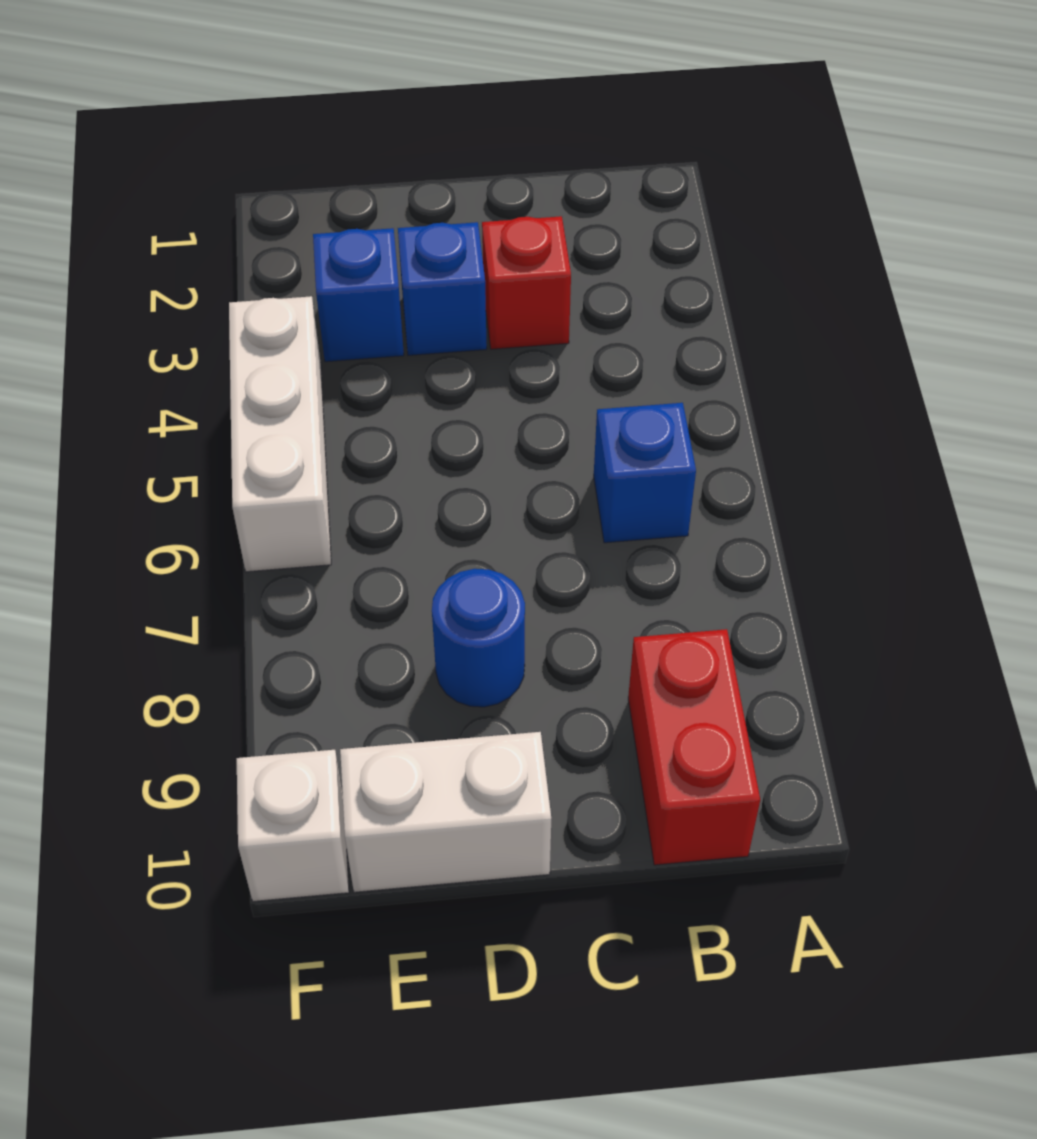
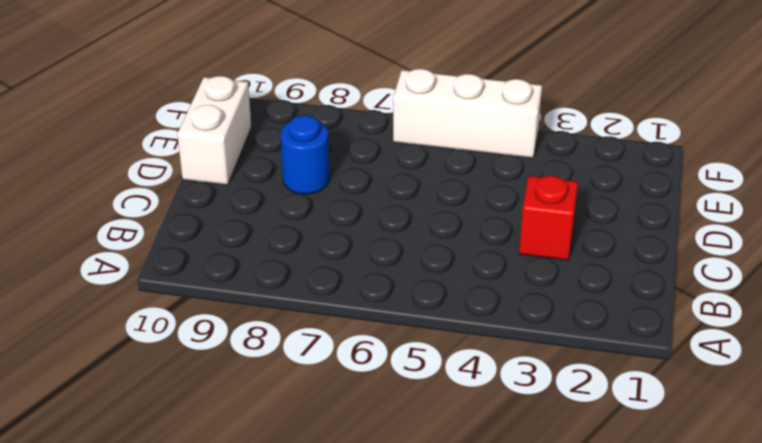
none -> blue brick B6 level 1
none -> red brick B9:B10 level 1

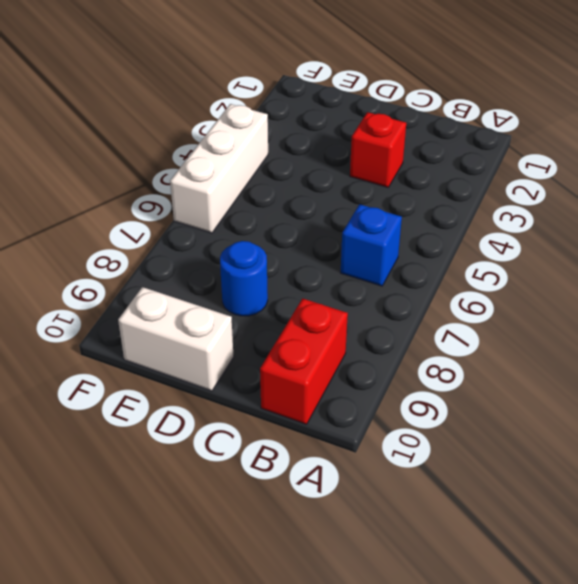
none -> blue brick D3 level 1
none -> blue brick E3 level 1

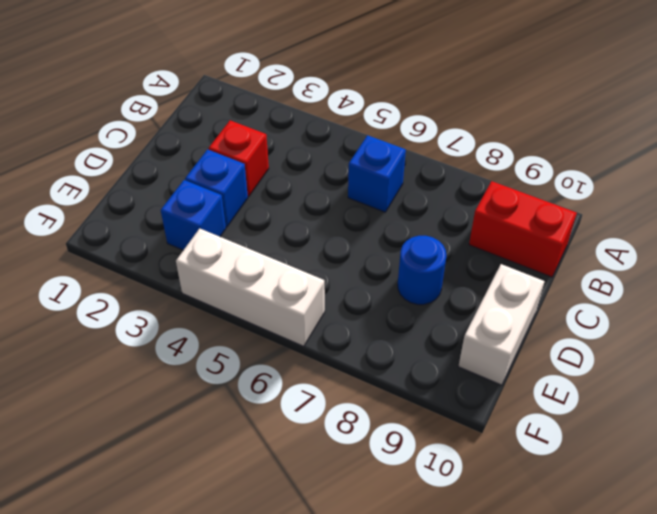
none -> white brick F10 level 1

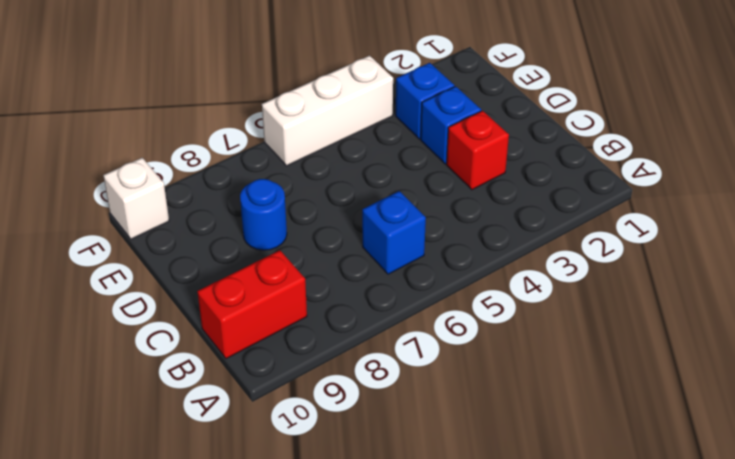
none -> white brick D10:E10 level 1

